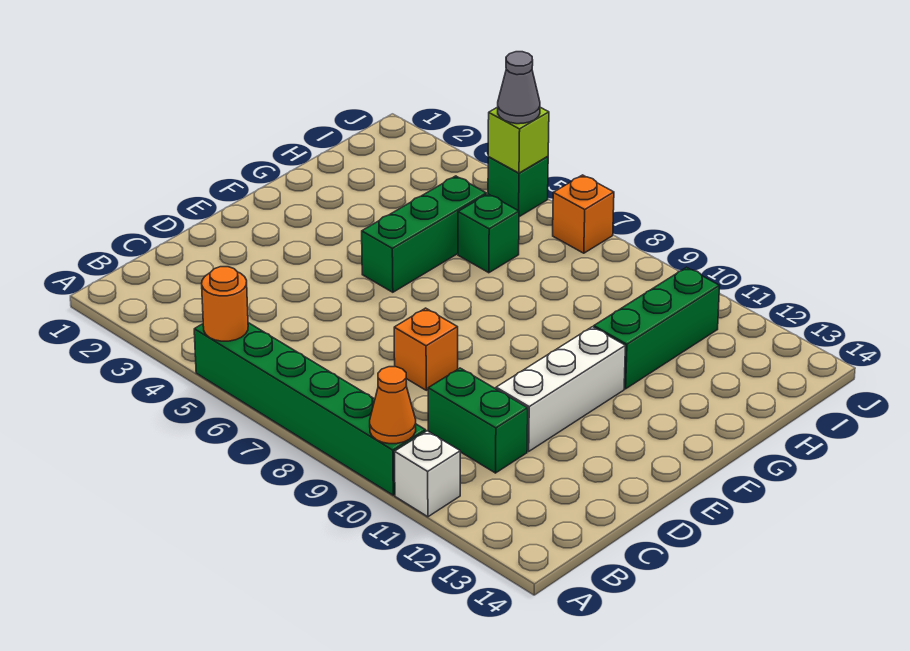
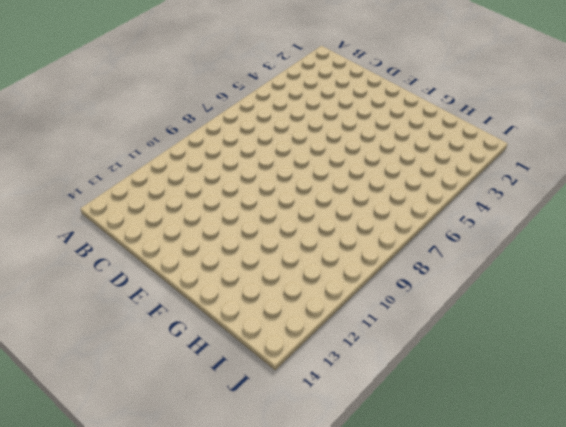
none -> green brick A5:A10 level 1
none -> white brick A11 level 1
none -> green brick C10:C11 level 1

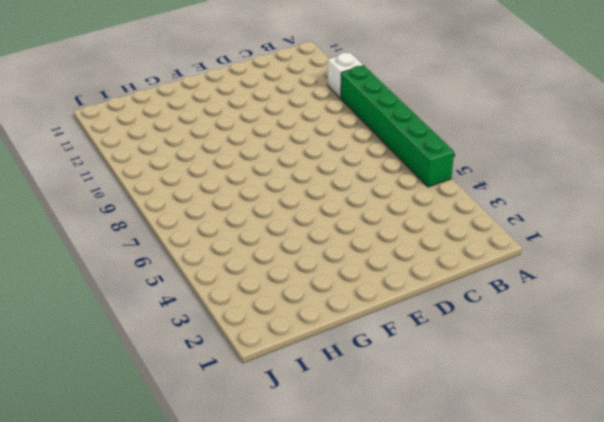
none -> green brick C10:C11 level 1
none -> orange brick D8 level 1
none -> white brick D11:F11 level 1

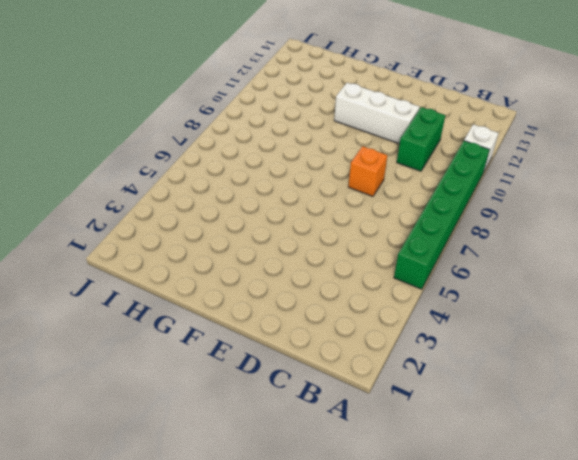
none -> green brick F5:H5 level 1
none -> green brick G11:I11 level 1
none -> green brick H6 level 1

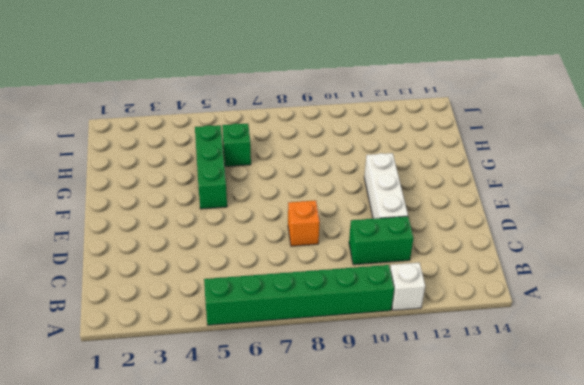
none -> green brick G11:I11 level 1
none -> green brick J5 level 1
none -> orange brick J7 level 1

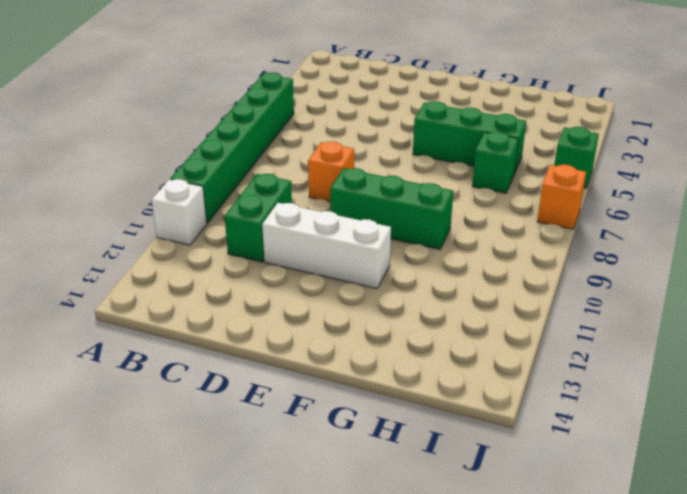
green brick E9:G9 level 1 -> green brick G11:I11 level 1
none -> orange round brick A5 level 2
none -> orange cone A10 level 2
none -> lime brick J5 level 2

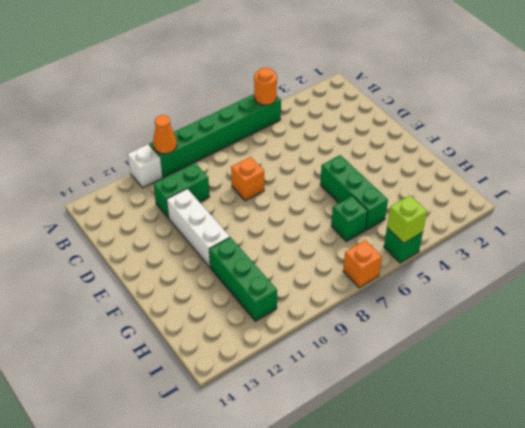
none -> grey cone J5 level 3

